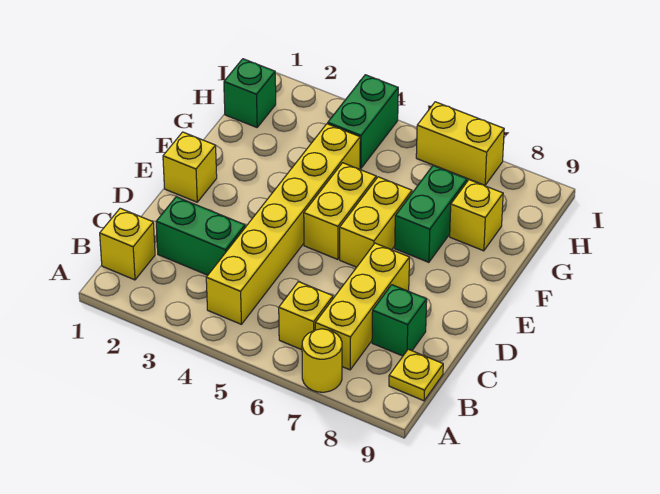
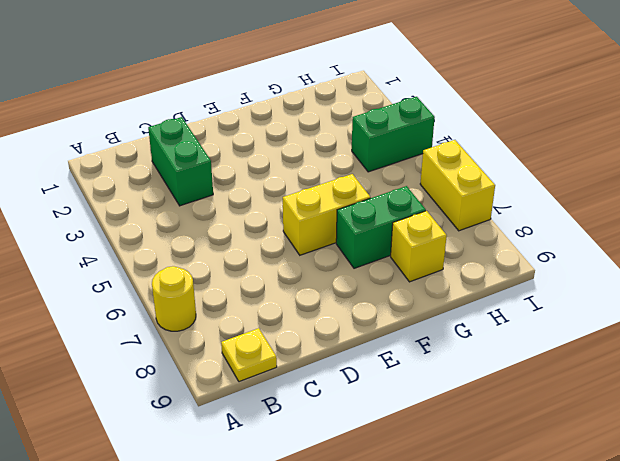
none -> yellow brick B1 level 1
none -> yellow brick B4:G4 level 1
none -> yellow brick B6 level 1

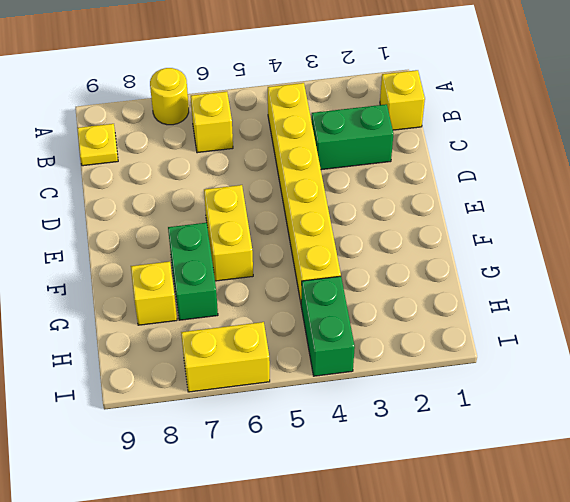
none -> yellow brick B7:D7 level 1
none -> green brick C8 level 1
none -> yellow brick E1 level 1

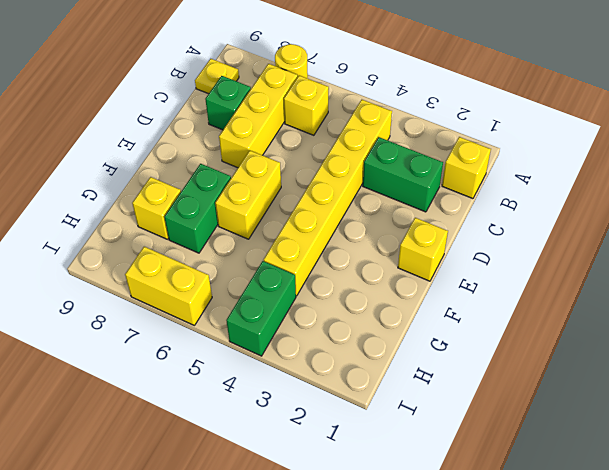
none -> yellow brick E5:F5 level 1
none -> green brick H1 level 1

